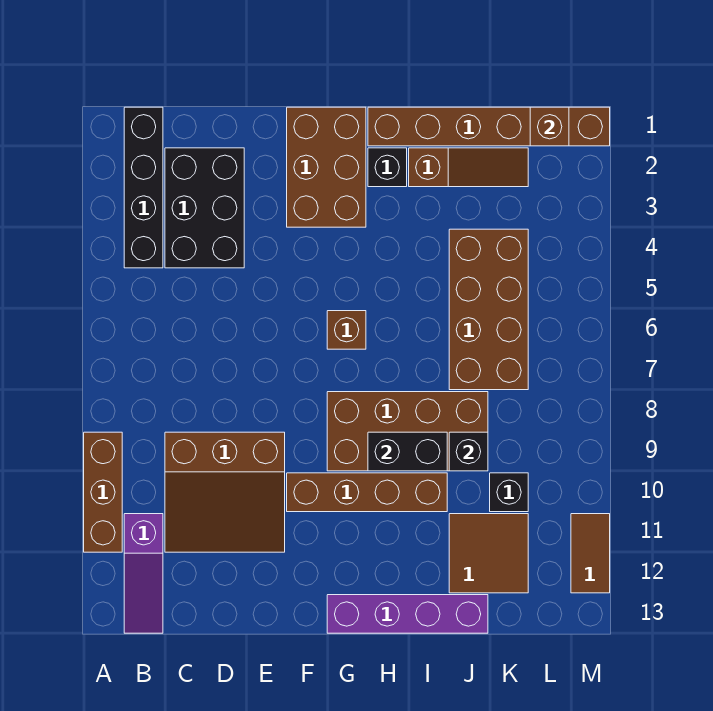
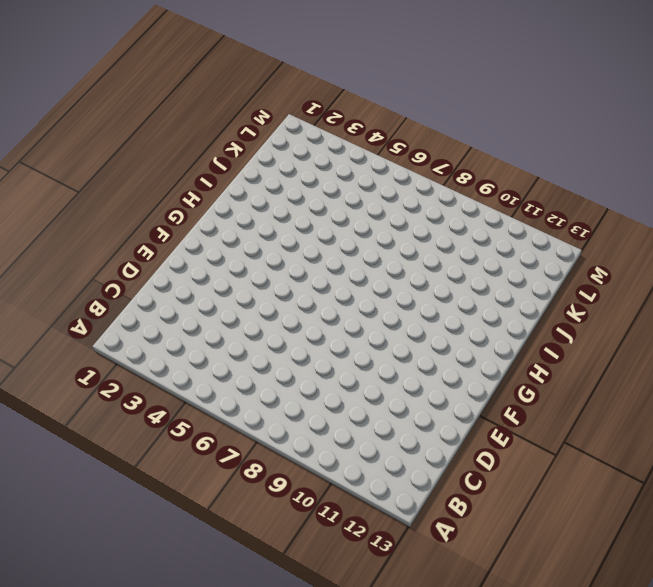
none -> brown brick A9:A11 level 1
none -> black brick B1:B4 level 1
none -> purple slope B11:B13 level 1 top 11

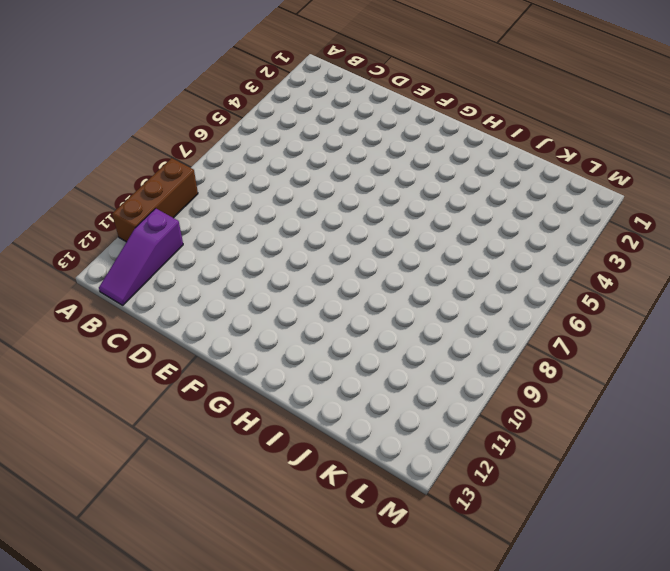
none -> black brick B1:B4 level 1
none -> black brick C2:D4 level 1
none -> brown slope C9:E11 level 1 top 9

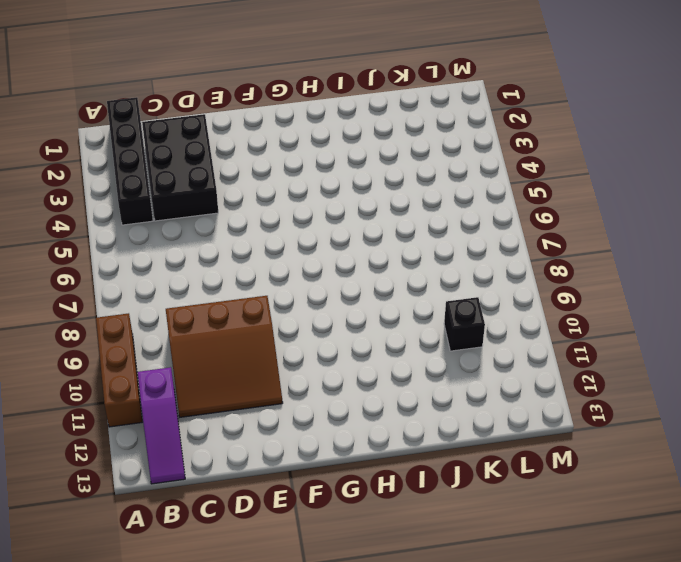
none -> brown brick F1:G3 level 1
none -> brown brick F10:I10 level 1
none -> brown brick G6 level 1

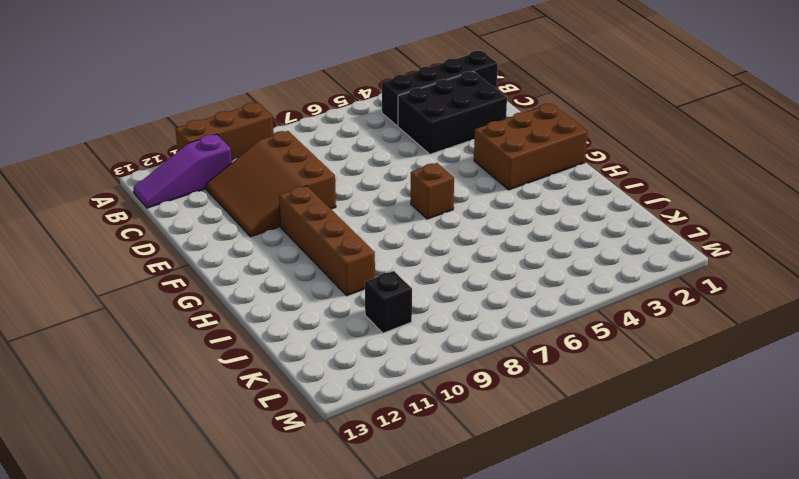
none -> brown brick G8:J9 level 1
none -> purple brick G13:J13 level 1
none -> brown brick H1:M1 level 1

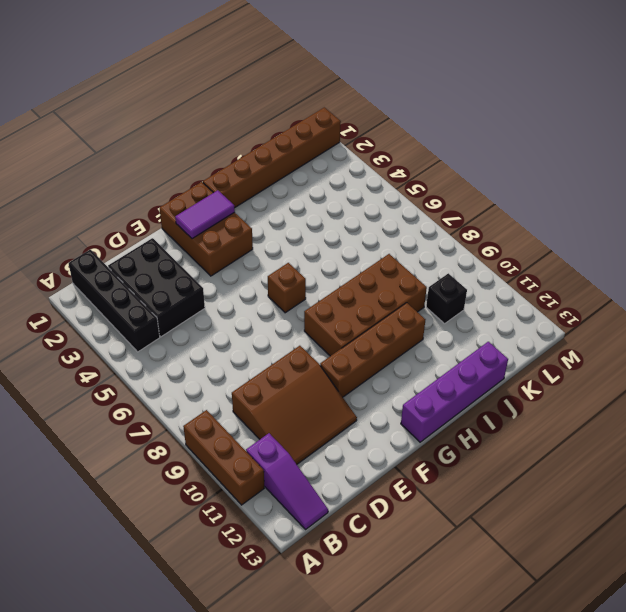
purple tile F2:G2 level 2 -> none
none -> black brick H2 level 1
none -> brown slope I2:K2 level 1 top I
none -> brown brick J4:K7 level 1

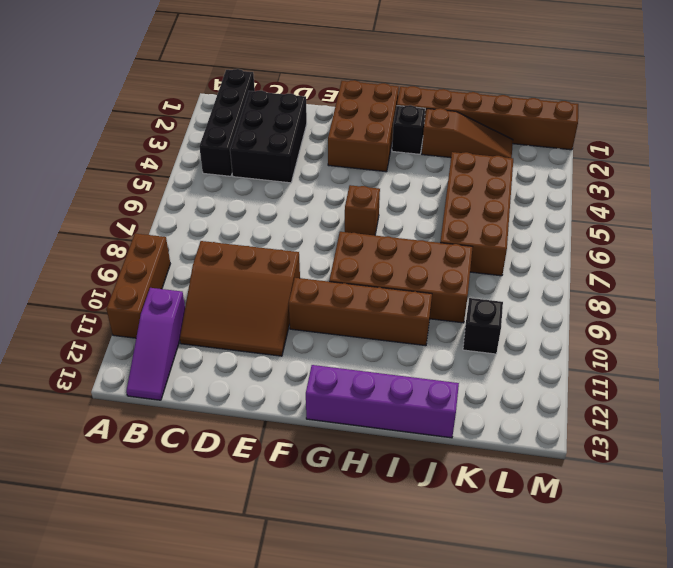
none -> brown tile J11:K12 level 1
none -> brown tile M11:M12 level 1
none -> black brick H9:I9 level 2

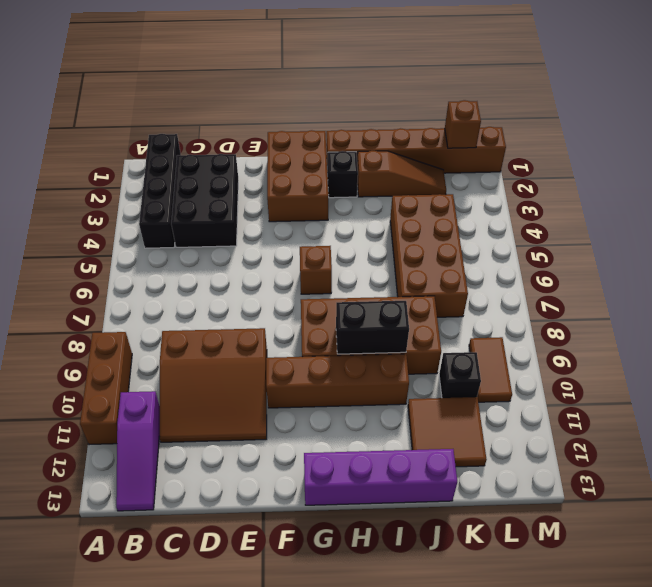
brown tile L9:L10 level 1 -> brown tile M11:M12 level 1
none -> black brick J9 level 2

